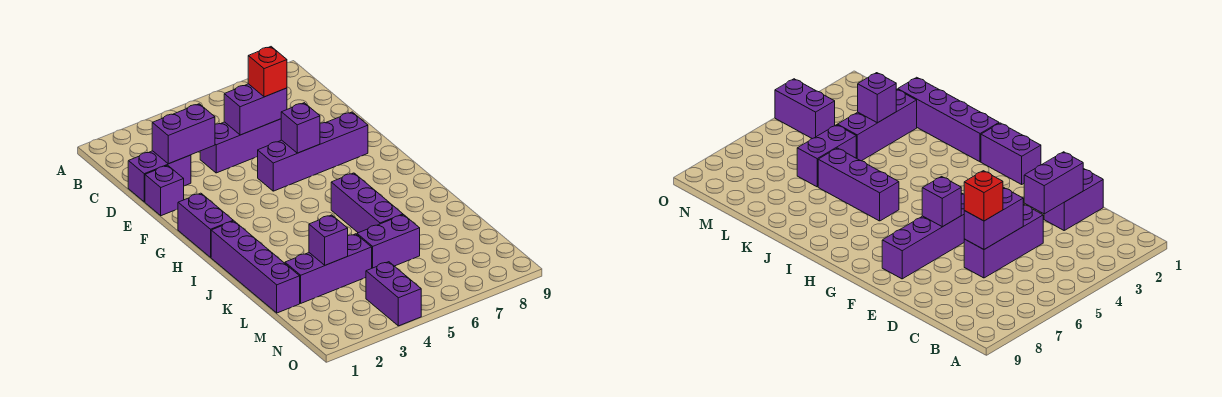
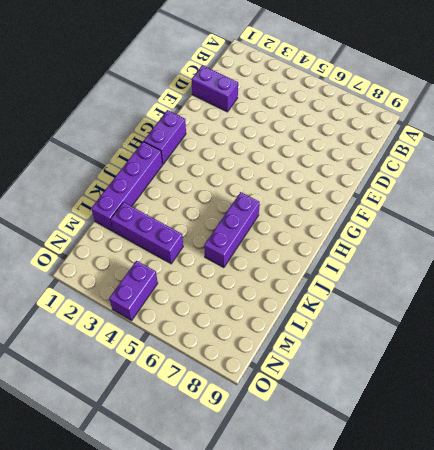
none -> purple brick D4:D6 level 1
none -> purple brick E1 level 1
none -> purple brick F5:F8 level 1

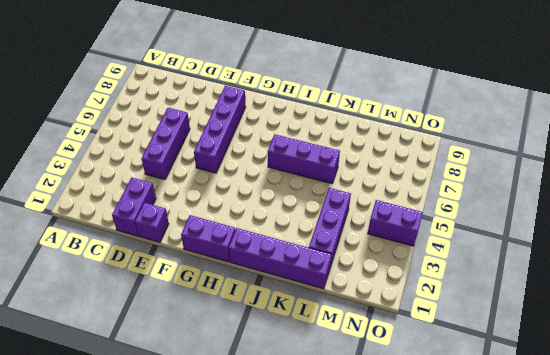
none -> purple brick L5:L6 level 1
none -> purple brick D2:D3 level 2
none -> purple brick D5:D6 level 2

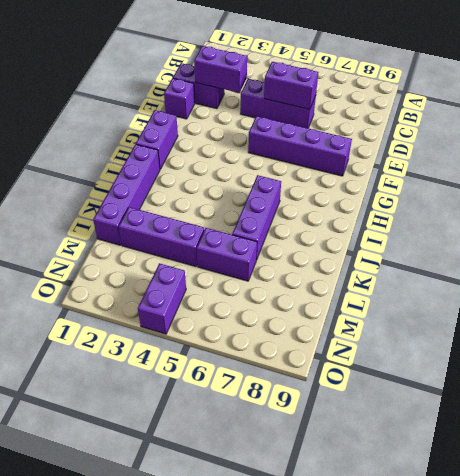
none -> purple brick F6 level 2
none -> purple brick L3 level 2
none -> red brick D6 level 3

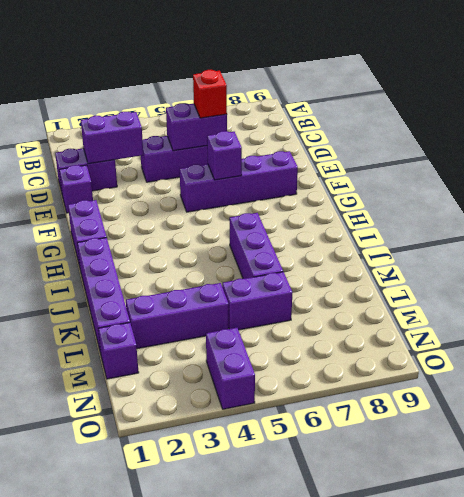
purple brick M1 level 1 -> purple brick L3 level 2

